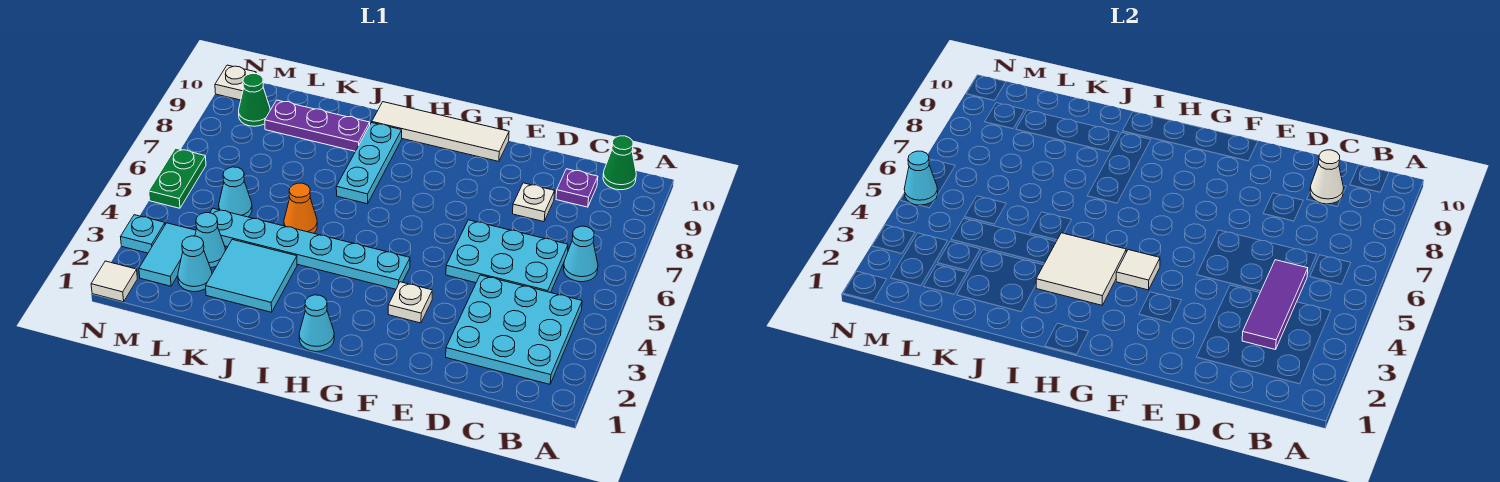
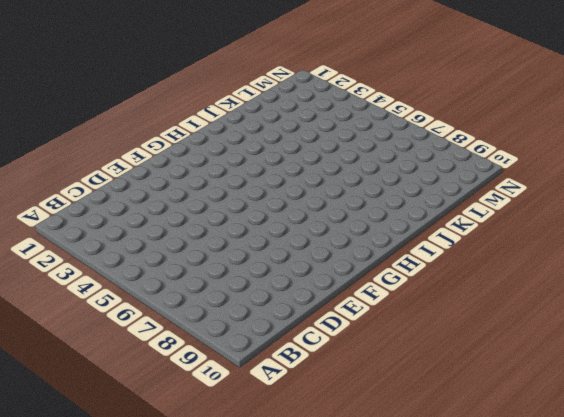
none -> cyan plate B2:D4 level 1
none -> cyan cone B6 level 1
none -> green cone B10 level 1

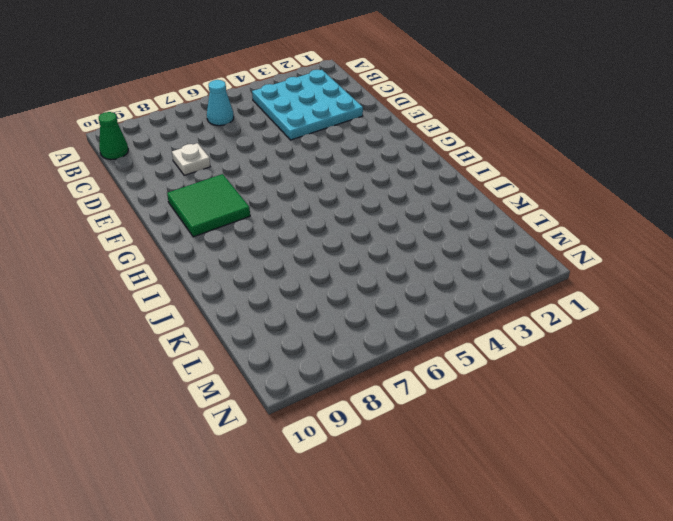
green tile F8:G9 level 1 -> none
none -> cyan plate C5:E6 level 1
none -> purple plate C9 level 1
none -> white plate F3 level 1

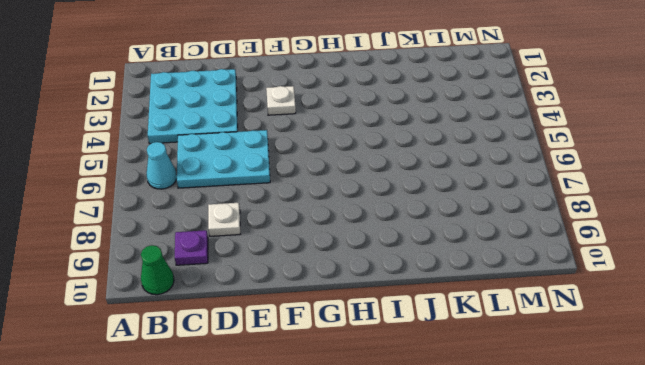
none -> white tile F10:I10 level 1
none -> cyan plate G4:L4 level 1
none -> cyan cone H1 level 1

